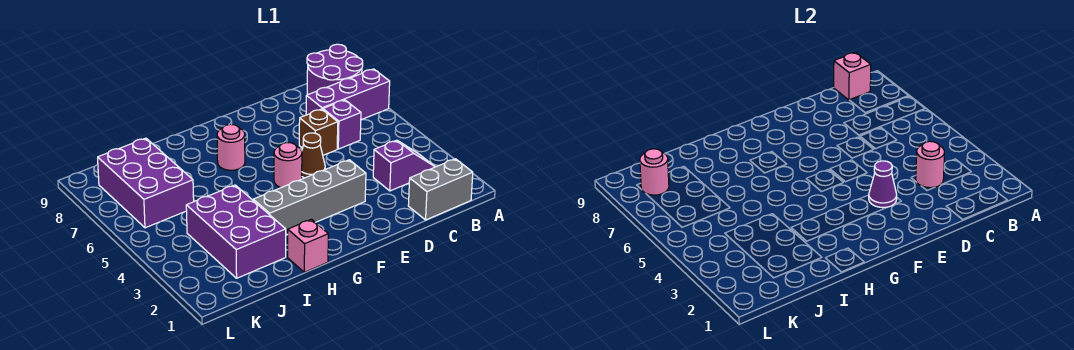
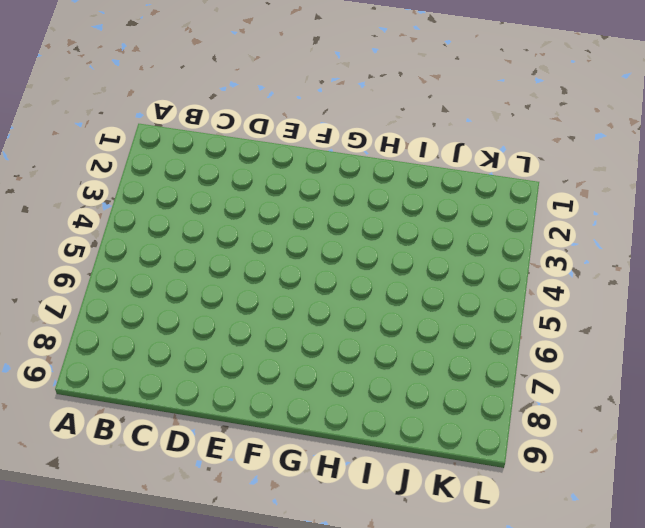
none -> purple brick A7:C7 level 1
none -> purple round brick A8:B9 level 1
none -> grey brick B1:C1 level 1

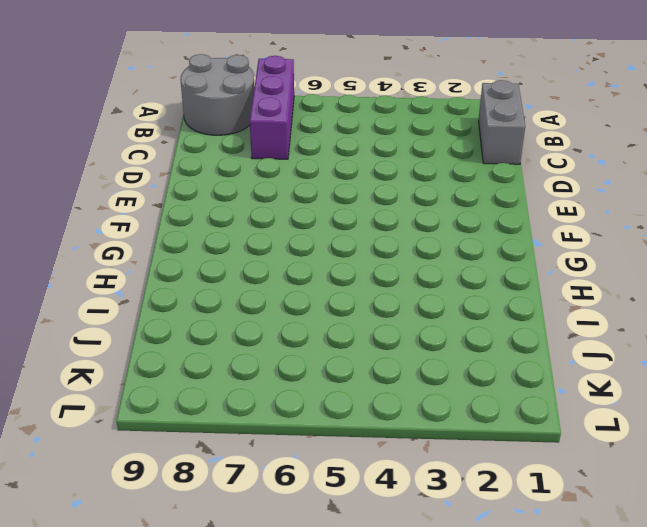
grey round brick A8:B9 level 1 -> purple round brick A8:B9 level 1
none -> purple slope B3:C3 level 1 top C
none -> purple brick C6 level 1
none -> brown brick D6 level 1

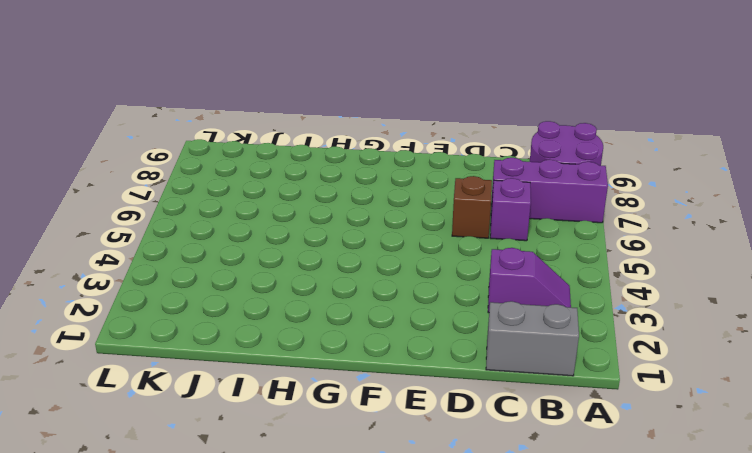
none -> grey brick E3:H3 level 1
none -> brown cone E5 level 1
none -> pink round brick F5 level 1

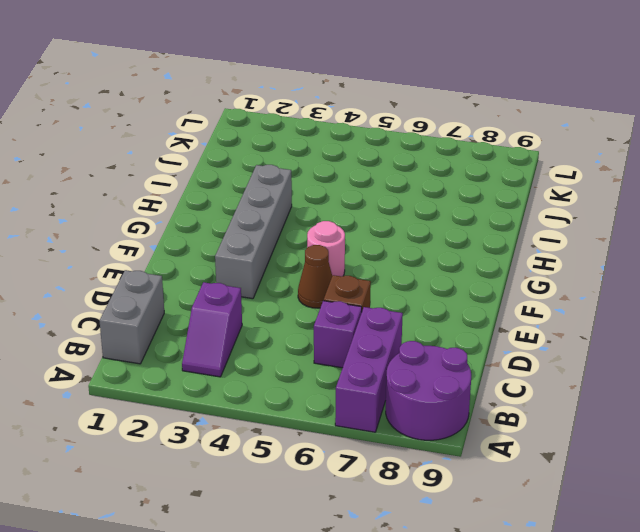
none -> pink round brick G7 level 1
none -> pink brick H1 level 1
none -> purple brick I2:J4 level 1

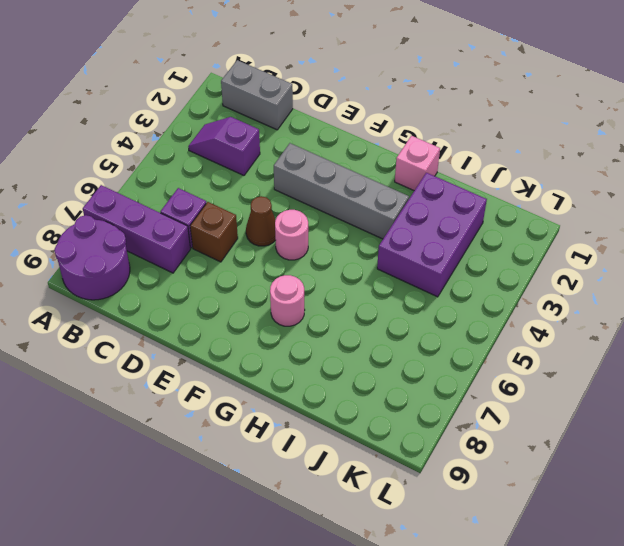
none -> purple brick J6:K8 level 1
none -> pink brick B9 level 2
none -> pink round brick C3 level 2

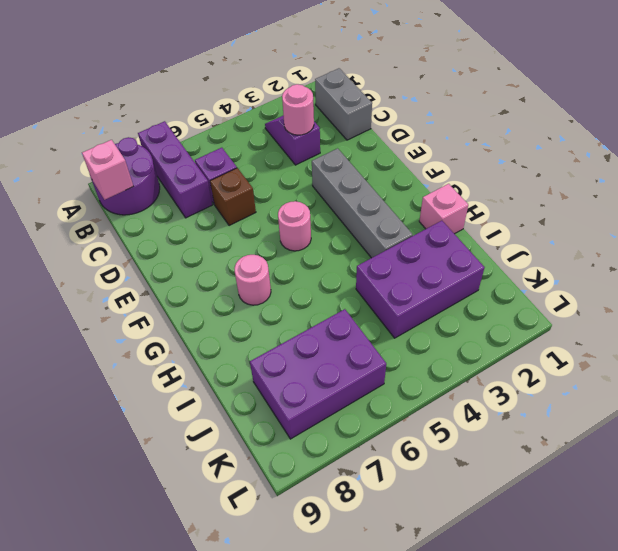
none -> brown cone E5 level 1
none -> purple cone E3 level 2
none -> pink round brick K8 level 2

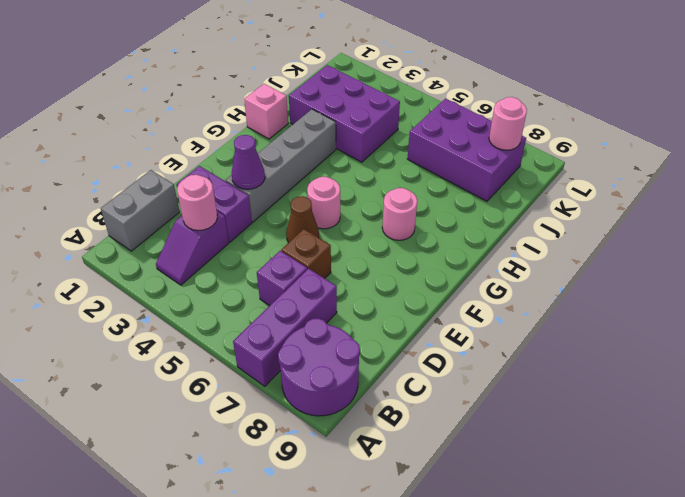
purple brick D2:D3 level 1 -> none
none -> pink brick B9 level 2

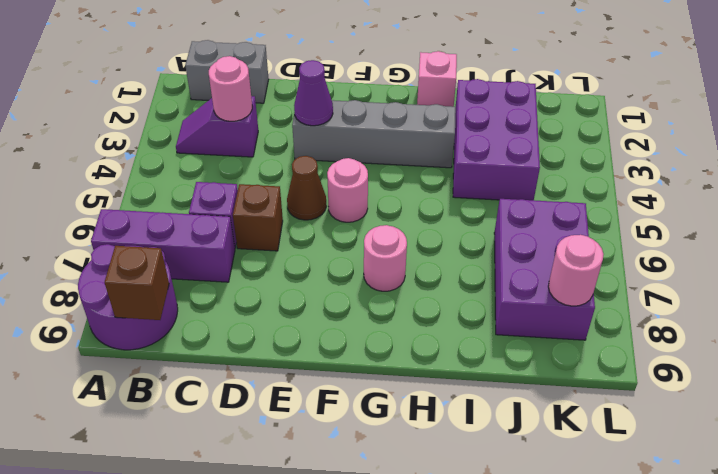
brown brick B9 level 2 -> pink brick B9 level 2

